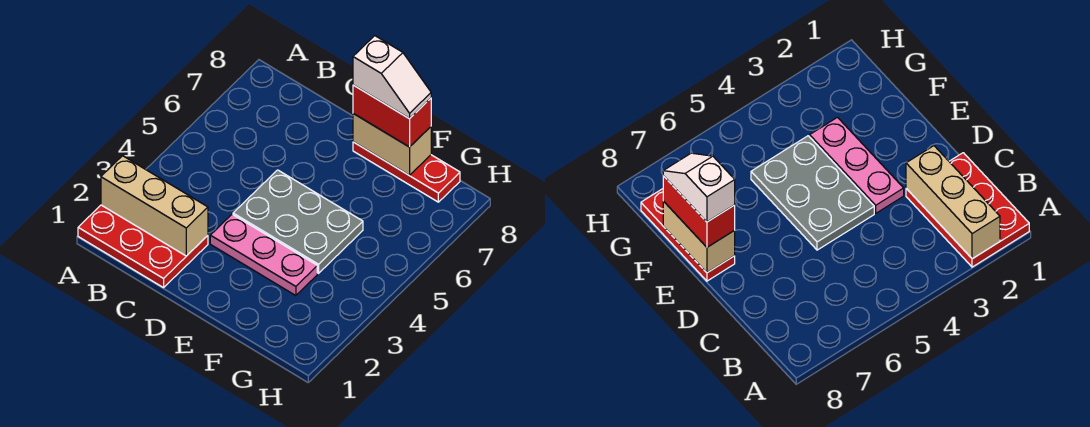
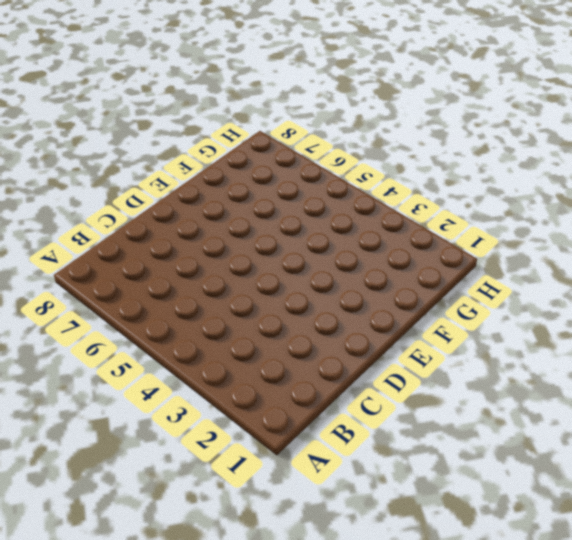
none -> red plate A1:C2 level 1
none -> pink plate D3:F3 level 1

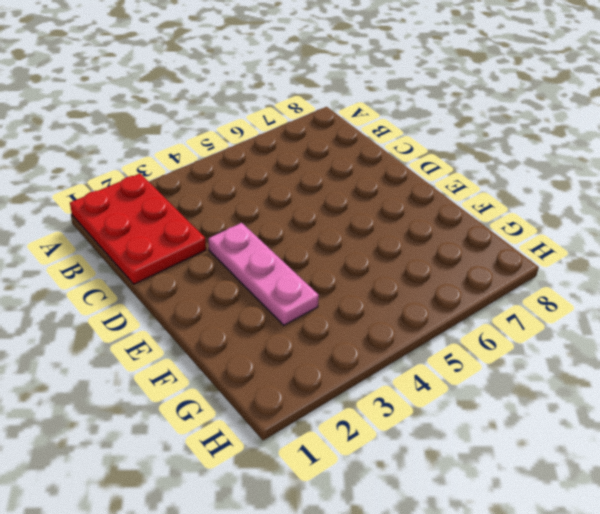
none -> grey plate D4:F5 level 1
none -> red plate E8:G8 level 1

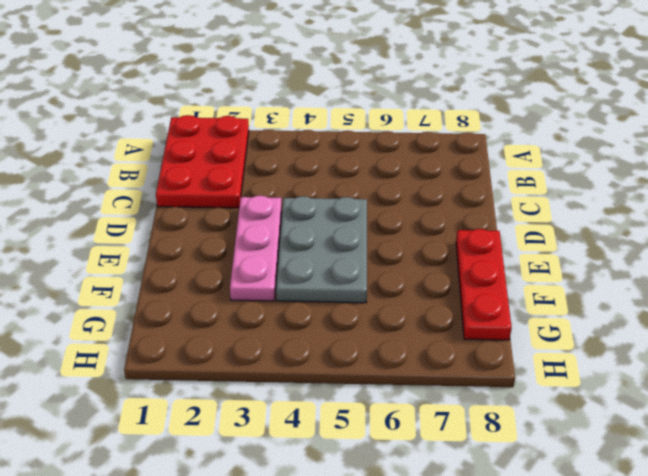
none -> tan brick A2:C2 level 2
none -> tan brick E8:F8 level 2

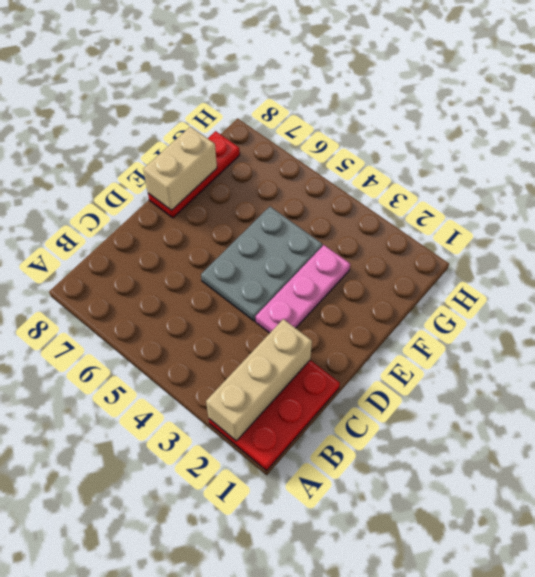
none -> red brick E8:F8 level 3
none -> white slope E8:F8 level 4 top E

